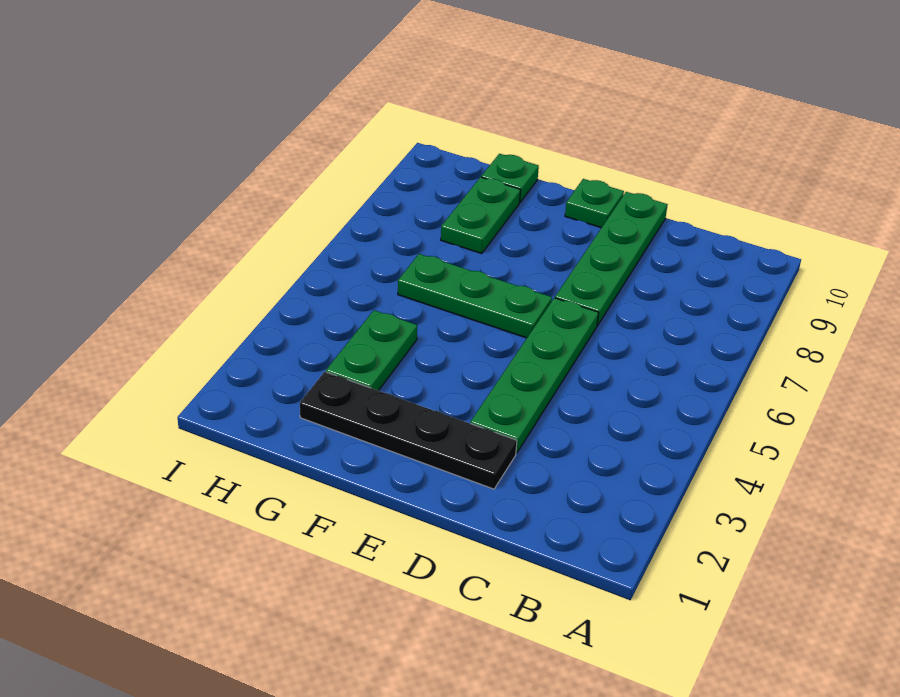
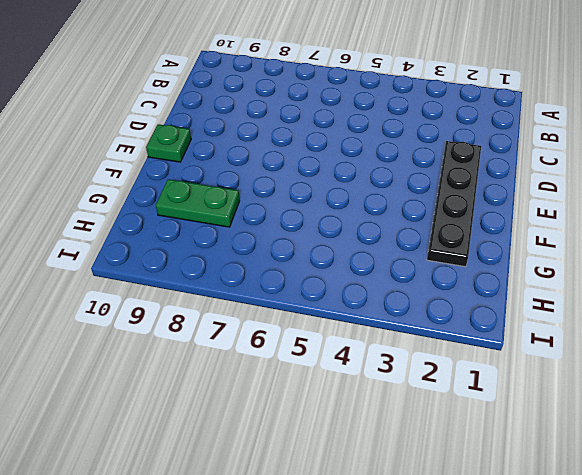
none -> green plate D3:D6 level 1
none -> green plate D7:D10 level 1

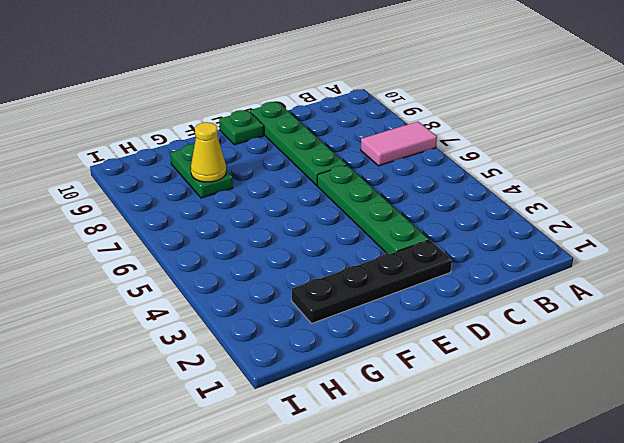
pink tile A7:B7 level 1 -> none
yellow cone G8 level 2 -> none
none -> green plate E6:G6 level 1
none -> green plate G3:G4 level 1

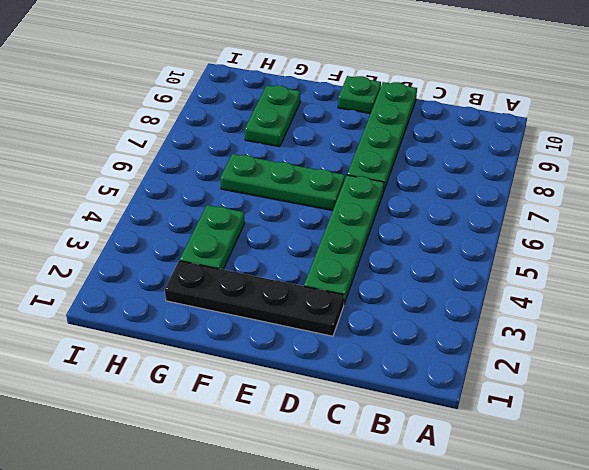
none -> green plate G10 level 1

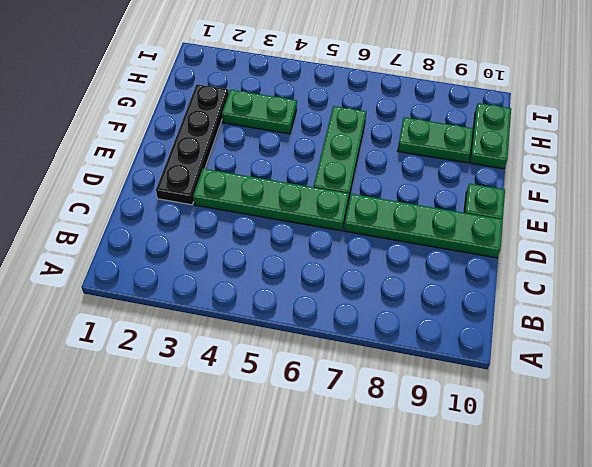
green plate G10:H10 level 1 -> green plate G10 level 1

